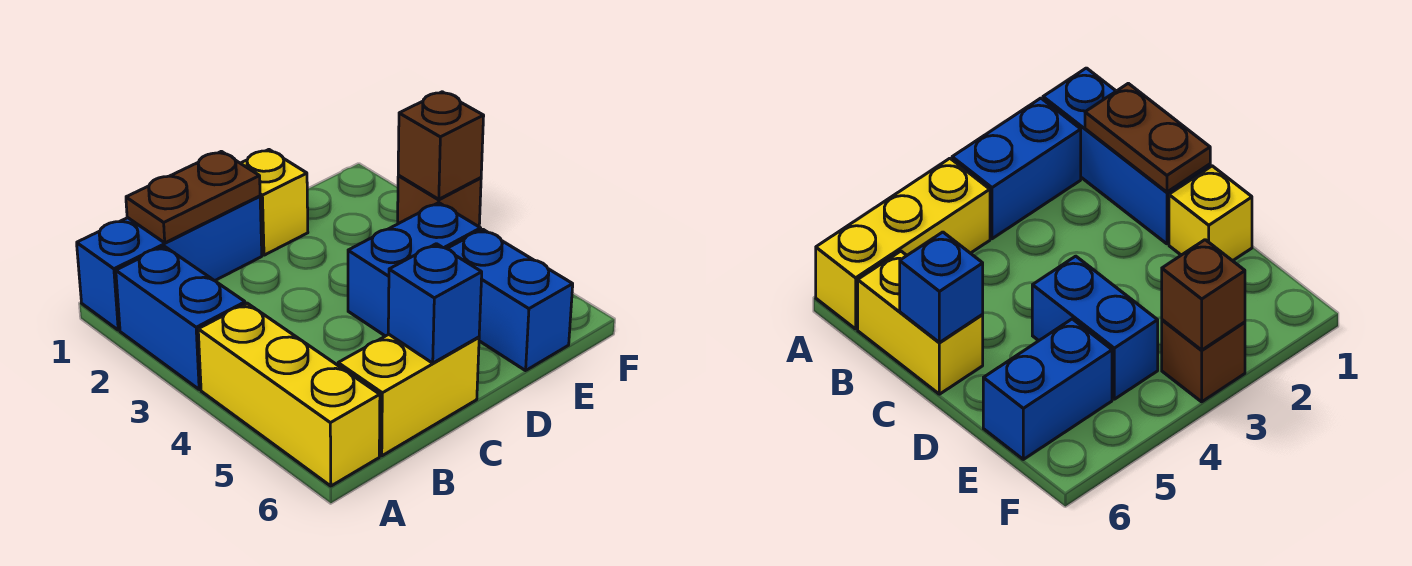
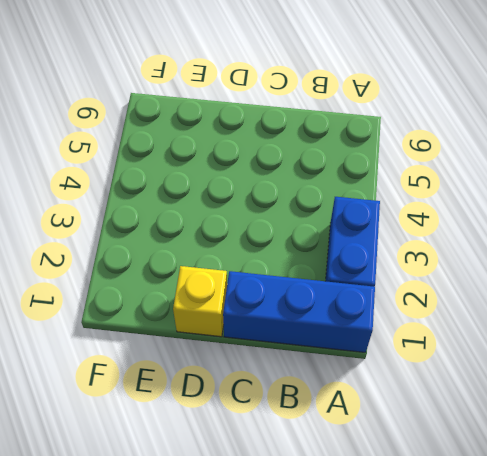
none -> yellow brick A4:A6 level 1
none -> yellow brick B6:C6 level 1

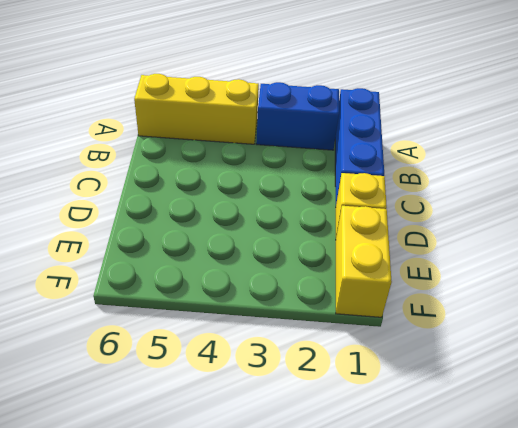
yellow brick E1:F1 level 1 -> yellow brick B6:C6 level 1
none -> blue brick D4:E4 level 1
none -> blue brick E5:E6 level 1

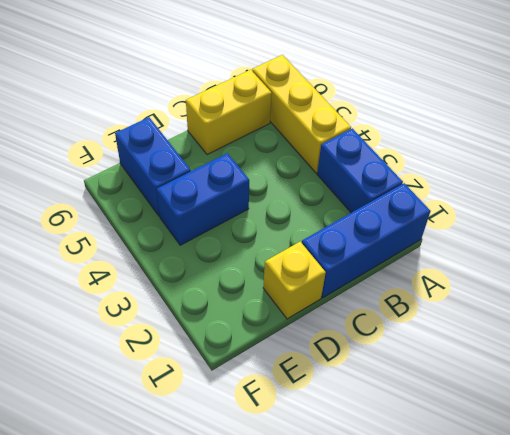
none -> brown brick F3 level 1
none -> brown plate B1:C1 level 2

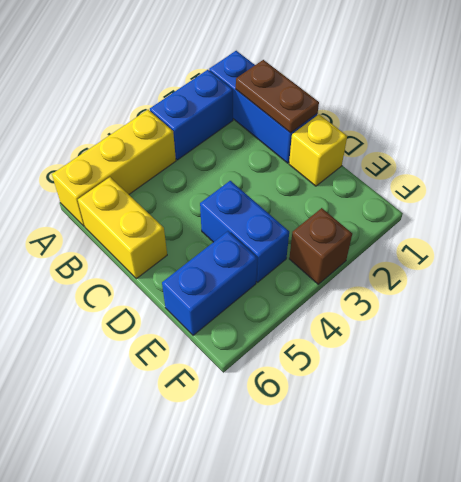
none -> blue brick C6 level 2
none -> brown brick F3 level 2

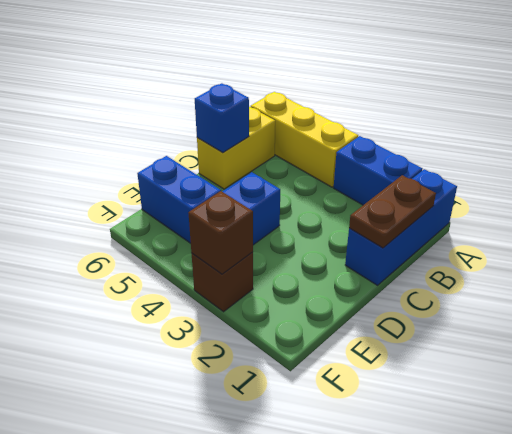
none -> yellow brick D1 level 1

